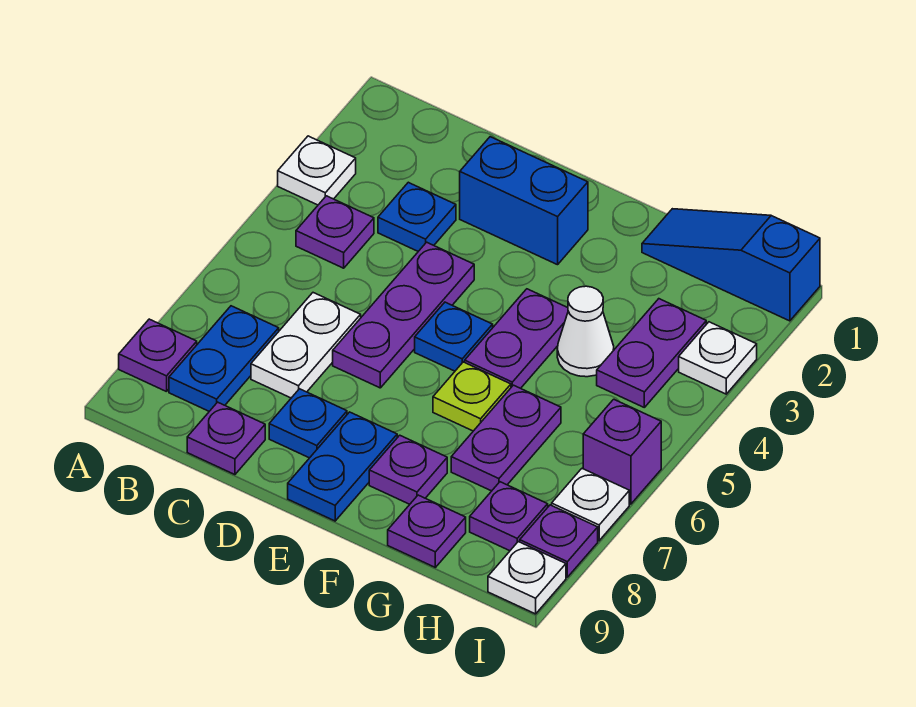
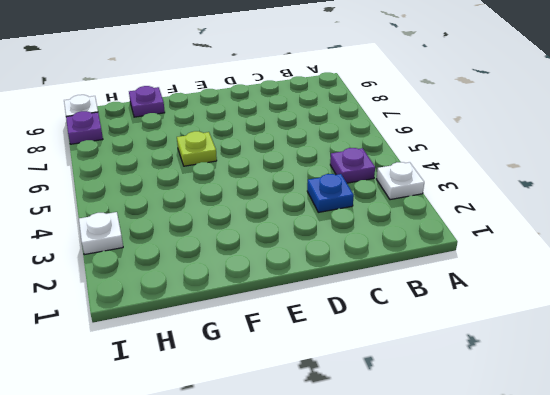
none -> purple plate A8 level 1
none -> blue plate B7:B8 level 1
none -> white plate C6:C7 level 1

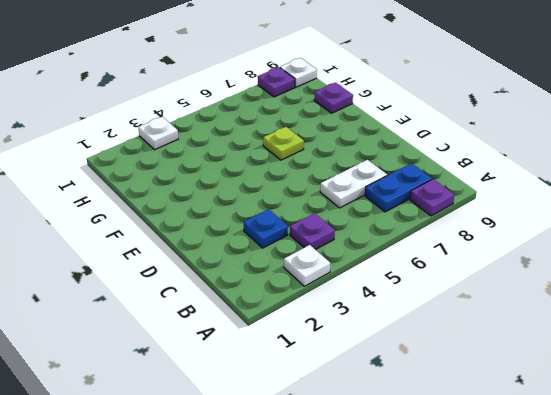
none -> purple plate C9 level 1
none -> blue brick D2:E2 level 1
none -> purple plate D4:D6 level 1

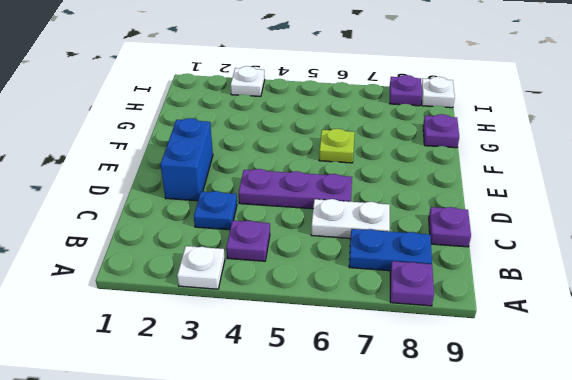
none -> blue plate D8 level 1
none -> blue plate E5 level 1
none -> blue plate E8:E9 level 1

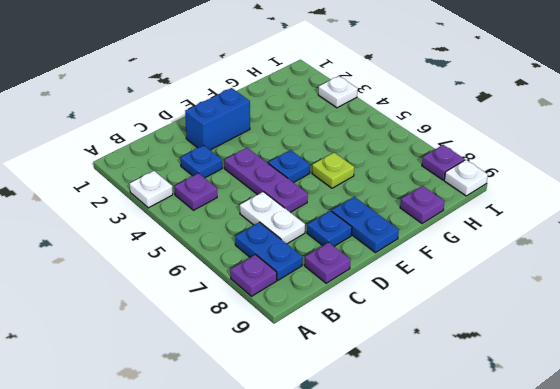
none -> purple plate F4:F5 level 1
none -> purple plate F8 level 1
none -> blue slope G1:I1 level 1 top I

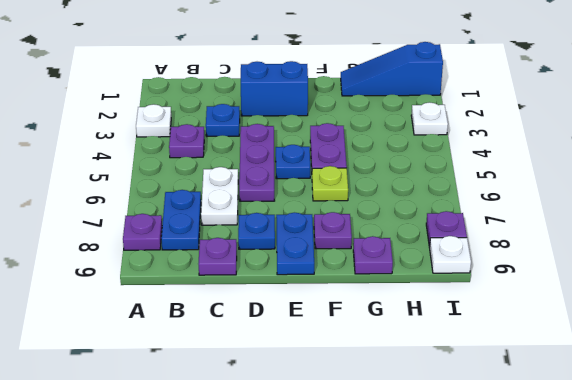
none -> white cone G4 level 1
none -> purple plate G6:G7 level 1
none -> purple plate H3:H4 level 1

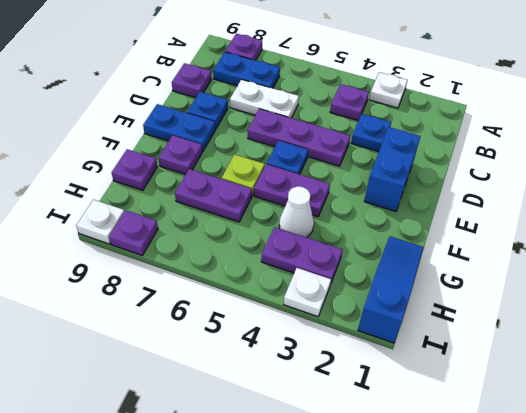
none -> purple plate H8 level 1
none -> purple brick I6 level 1
none -> white plate I7 level 1

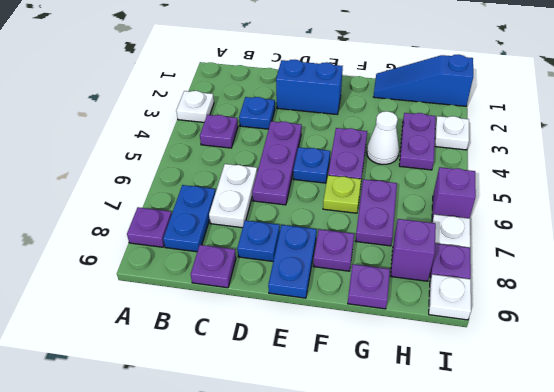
purple brick H8 level 1 -> purple plate H8 level 1

